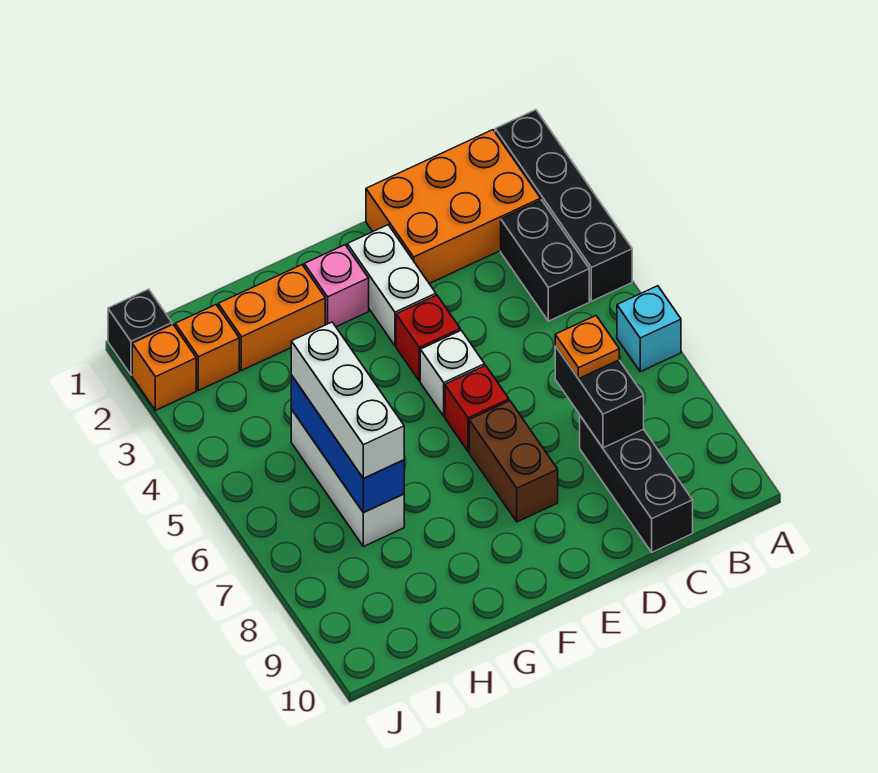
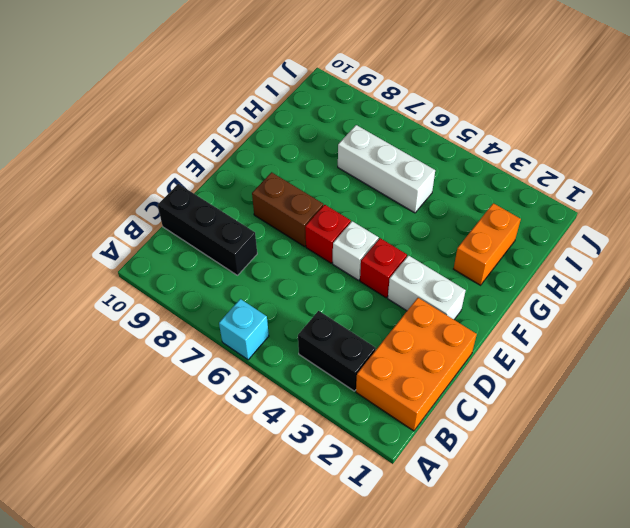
none -> black brick A1:A4 level 1
none -> pink brick F2 level 1
none -> orange brick I2 level 1

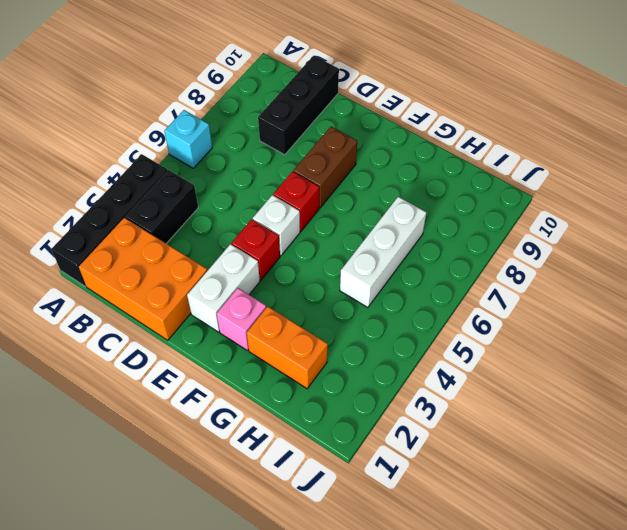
none -> orange brick I2 level 1
none -> black brick J1 level 1
none -> orange brick J2 level 1

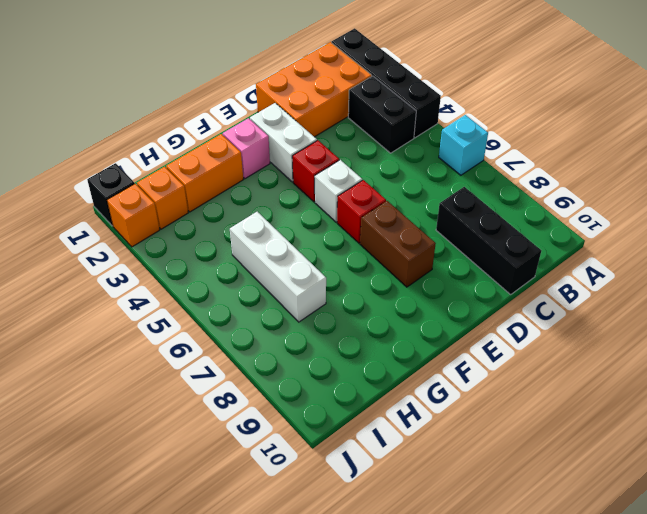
none -> black brick C7:C8 level 2
none -> blue brick H5:H7 level 2
none -> orange plate C7 level 3

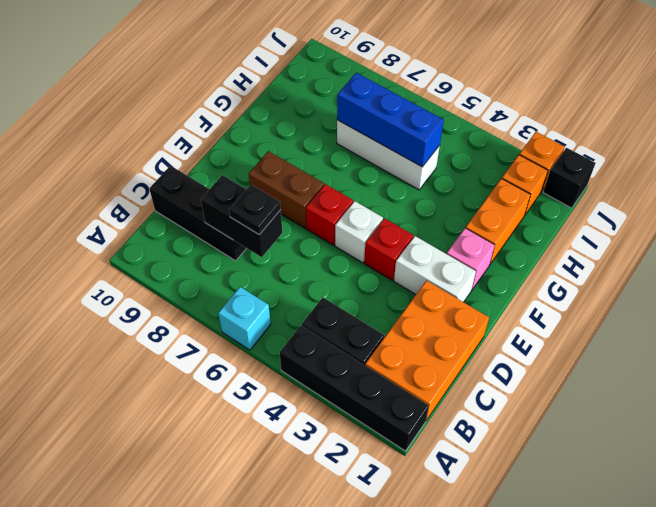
black plate C7 level 3 -> orange plate C7 level 3
none -> white brick H5:H7 level 3

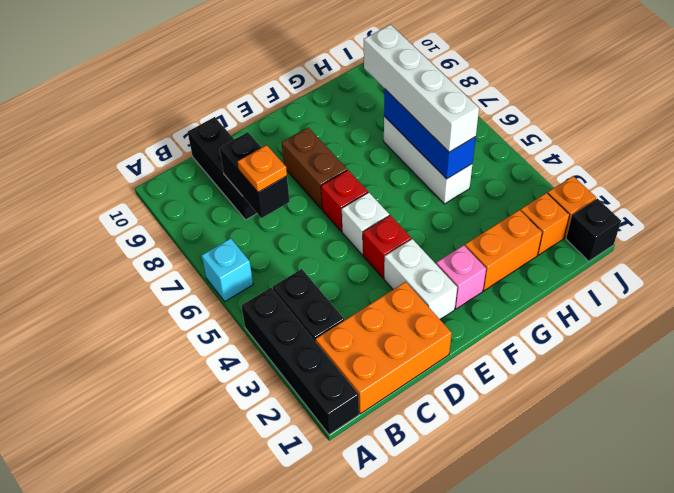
white brick H5:H8 level 3 -> white brick H5:H7 level 3

